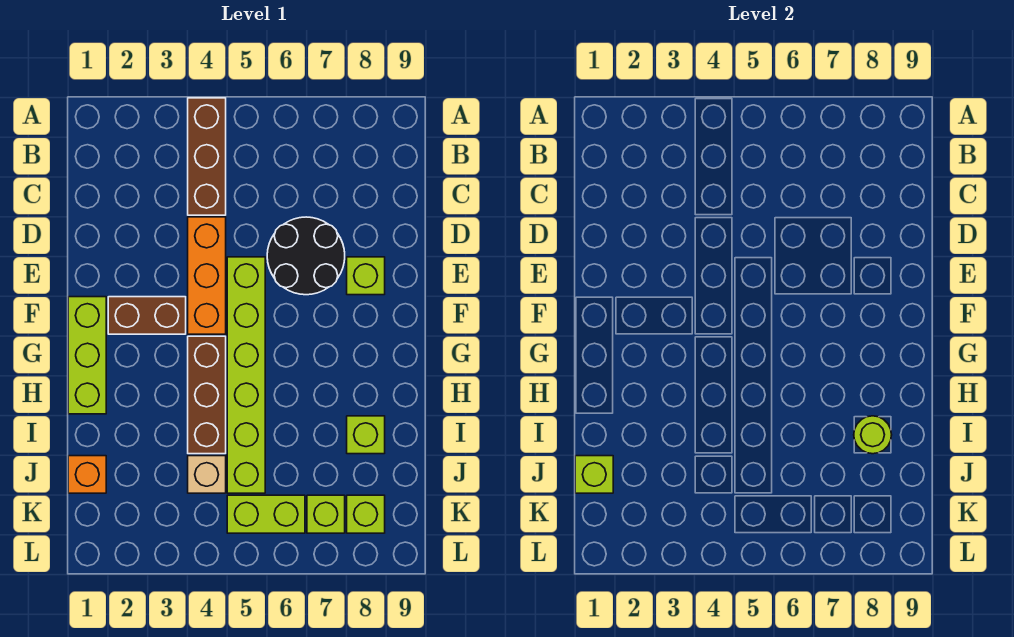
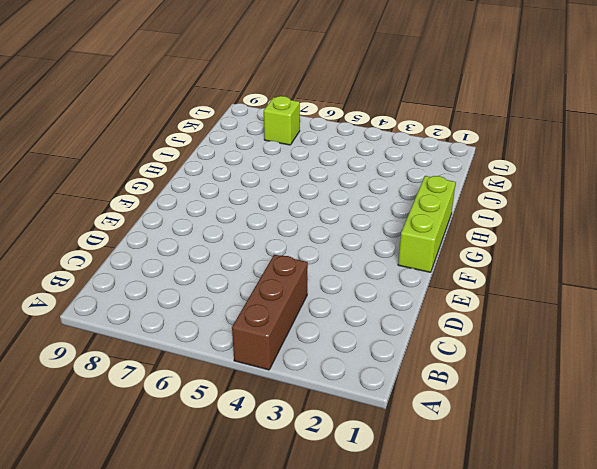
none -> orange brick D4:F4 level 1
none -> black round brick D6:E7 level 1
none -> lime brick E5:J5 level 1

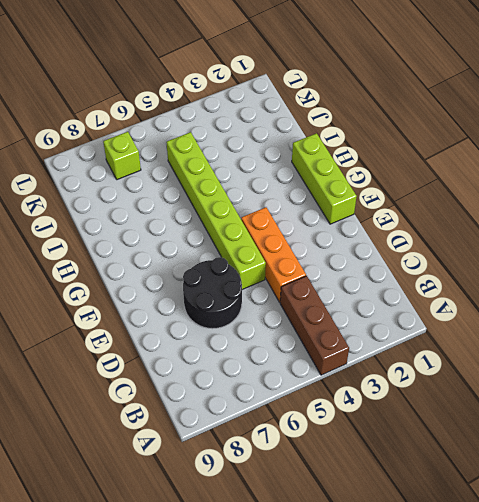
none -> lime brick E8 level 1
none -> brown brick F2:F3 level 1
none -> brown brick G4:I4 level 1

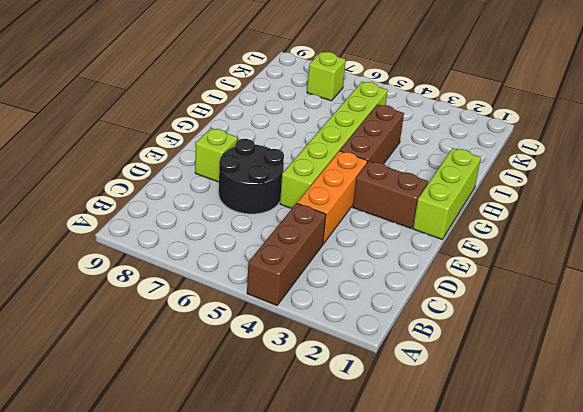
none -> lime brick I8 level 1
none -> orange brick J1 level 1
none -> tan brick J4 level 1

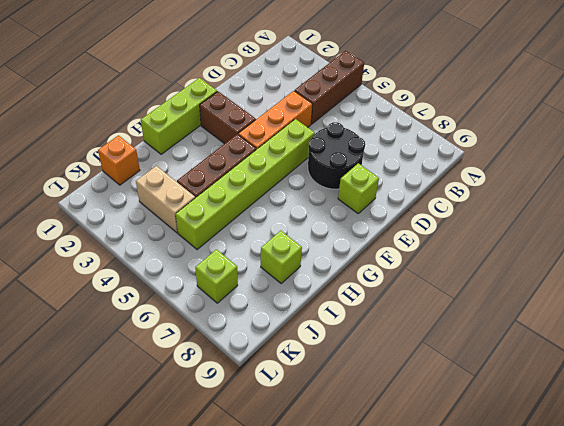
tan brick J3:J4 level 1 -> tan brick J4 level 1
none -> lime brick K5:K6 level 1
none -> lime brick K8 level 1
none -> lime round brick I8 level 2

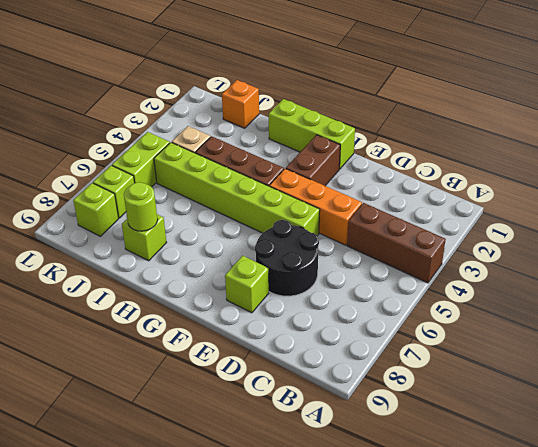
none -> lime brick J1 level 2

